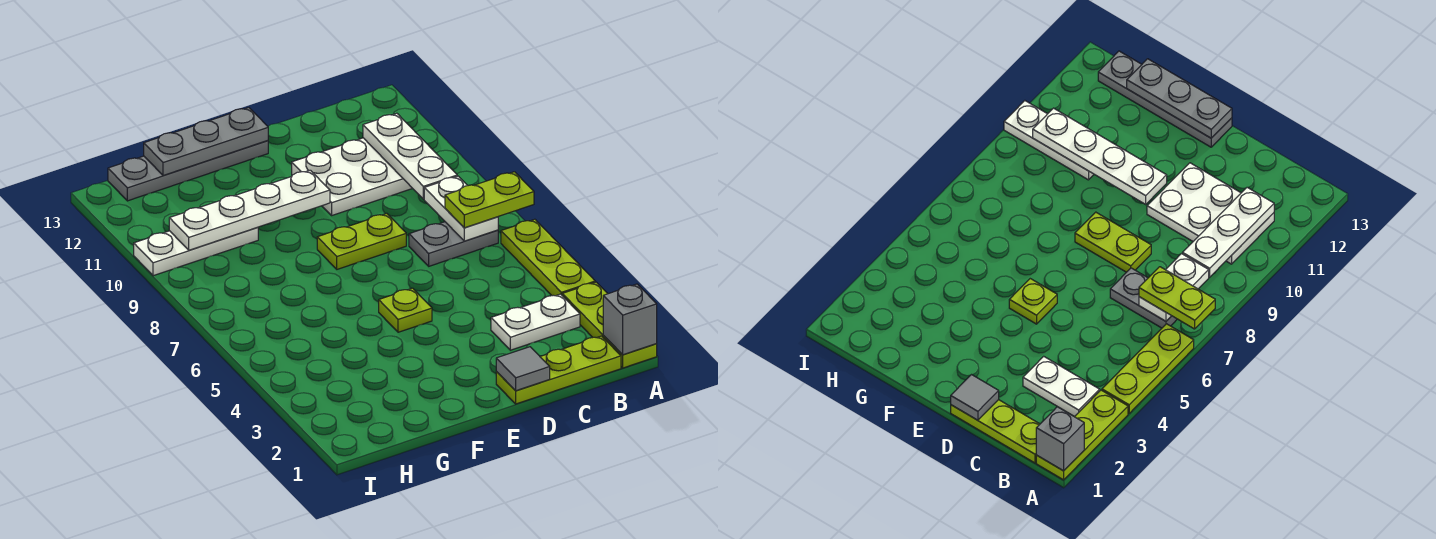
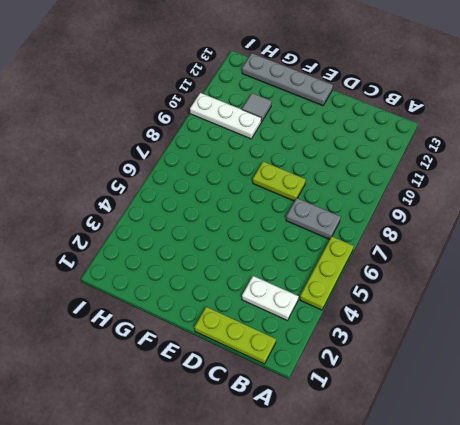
grey tile G11 level 1 -> grey tile D1 level 2
none -> lime plate A1:A3 level 1
none -> white plate B10:D11 level 1
none -> lime plate E5 level 1

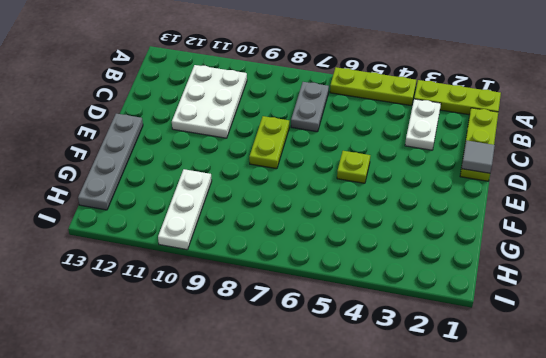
none -> grey brick A1 level 2
none -> white plate B7:B8 level 2
none -> white plate B9:B11 level 2

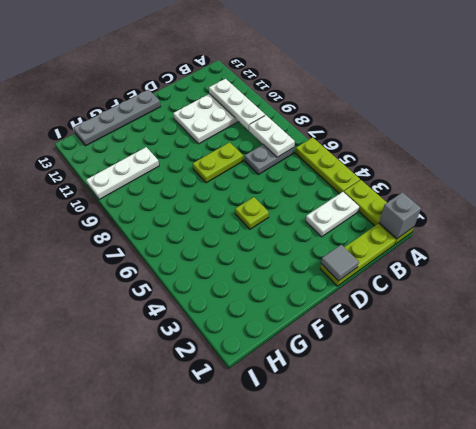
none -> white plate E10:H10 level 2
none -> grey plate E13:G13 level 2
none -> lime plate A7:B7 level 3

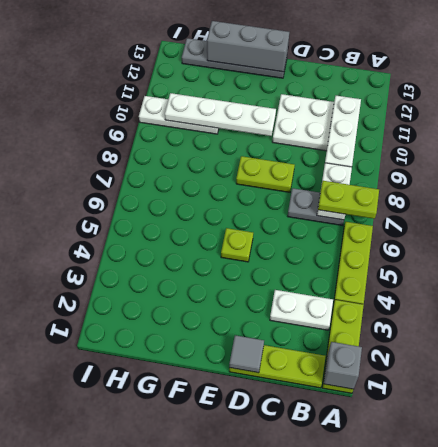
grey brick E13:G13 level 2 -> grey plate E13:G13 level 2

